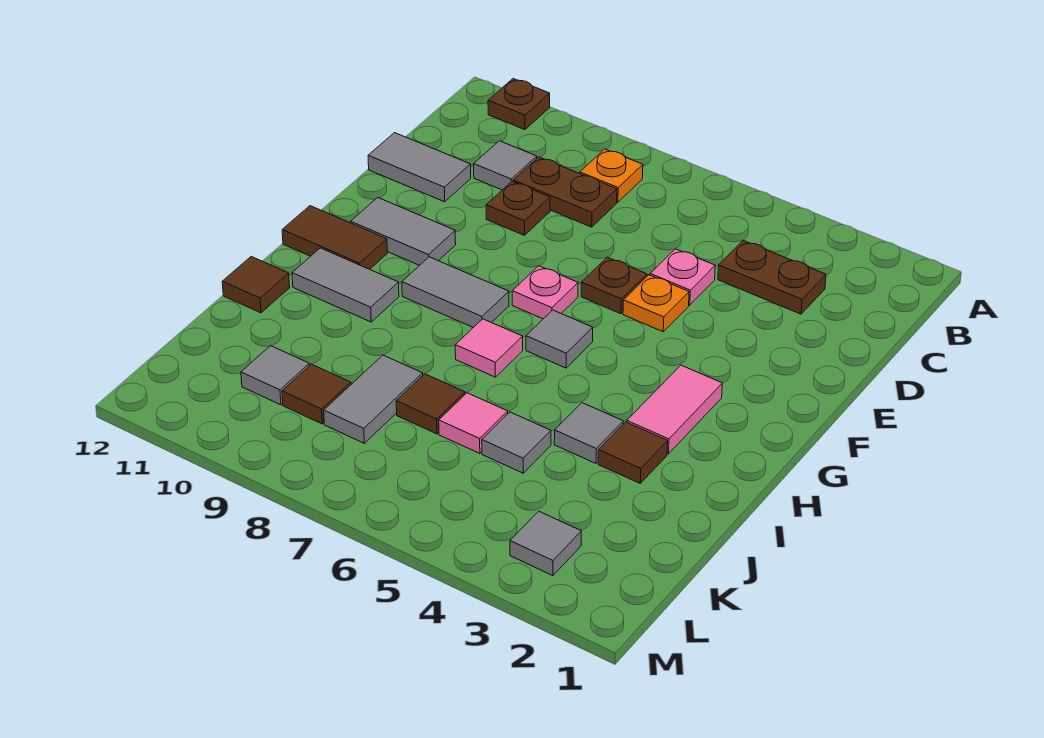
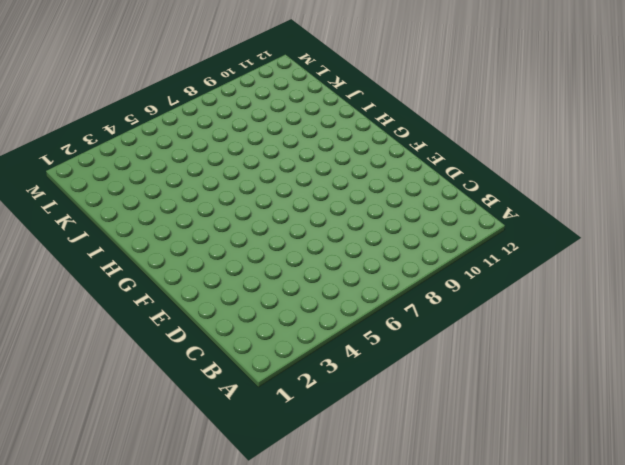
none -> brown plate A11 level 1
none -> orange plate B8 level 1
none -> brown plate C3:C4 level 1

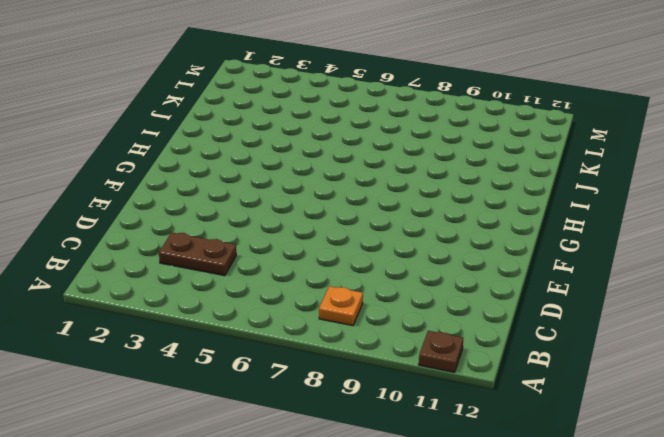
none -> brown plate C8:C9 level 1
none -> grey tile C10 level 1
none -> pink plate D5 level 1

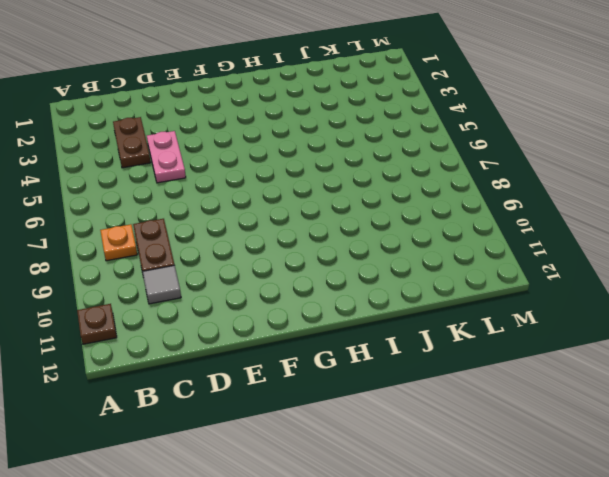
pink plate D4:D5 level 1 -> pink plate D5 level 1
none -> brown plate D9 level 1
none -> grey tile D11:D12 level 1
none -> orange plate E5 level 1

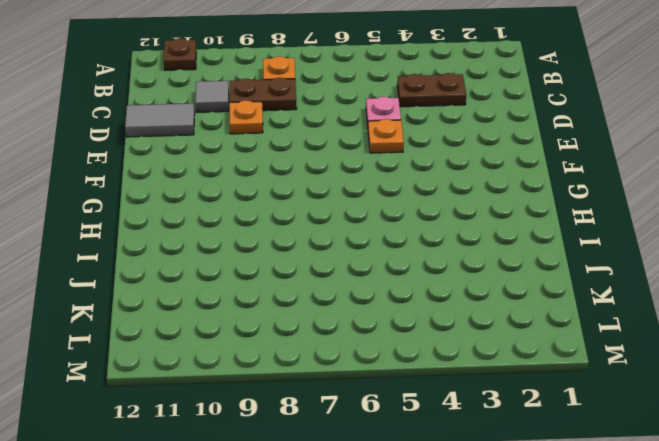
orange plate D9 level 1 -> brown plate D9 level 1
none -> brown plate E6 level 1
none -> pink plate F7 level 1
none -> grey tile F10:F11 level 1

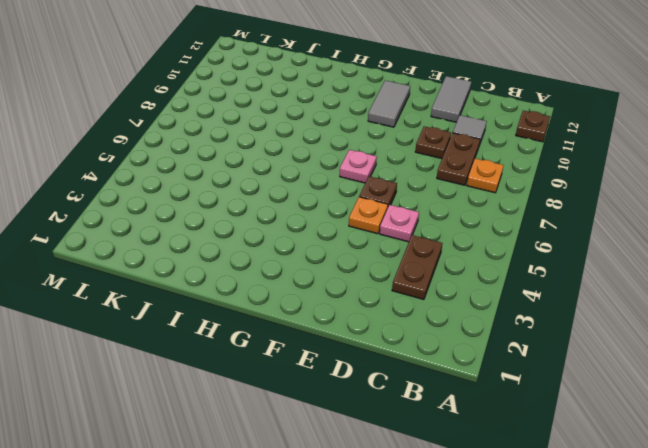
none -> pink tile G3:H3 level 1
none -> grey tile G6 level 1
none -> grey tile G8:G9 level 1

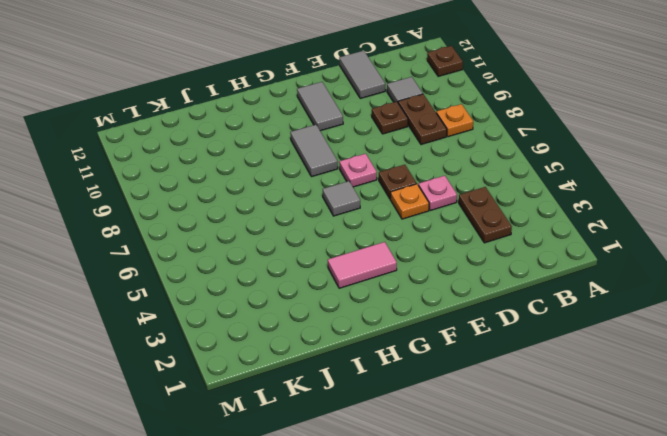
none -> brown tile G11:G12 level 1
none -> pink tile H7 level 1
none -> grey tile H10:H11 level 1

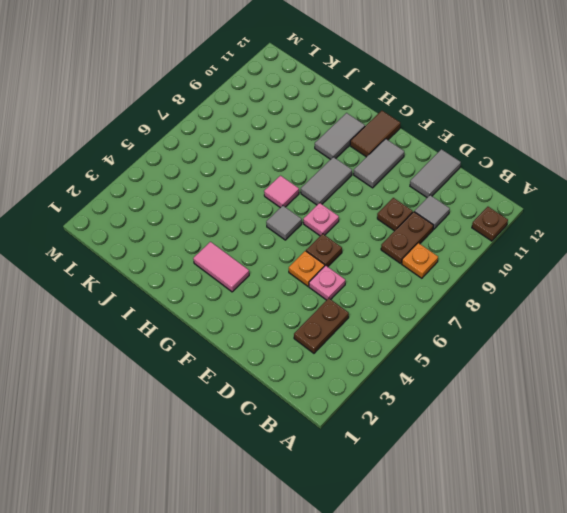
none -> brown tile I3 level 1
none -> grey tile I4 level 1
none -> brown tile I12 level 1

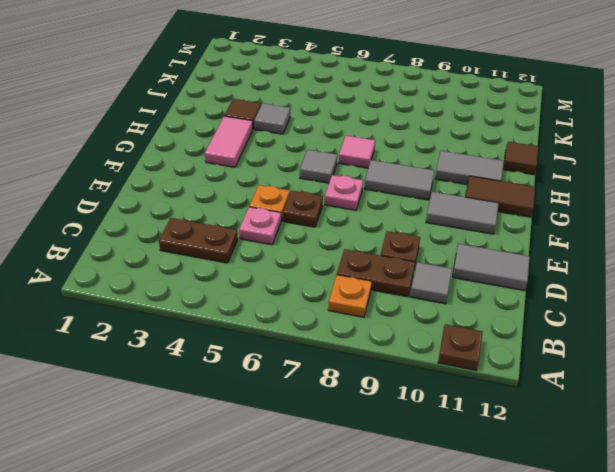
none -> grey tile J5 level 1
none -> pink tile J6 level 1
none -> brown tile J7 level 1

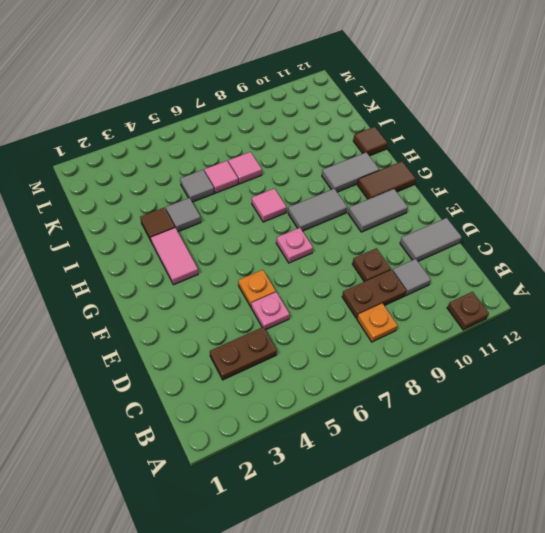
pink tile J7 level 1 -> brown tile J7 level 1
none -> brown plate E6 level 1
none -> grey tile G6 level 1
none -> grey tile J8:K8 level 1

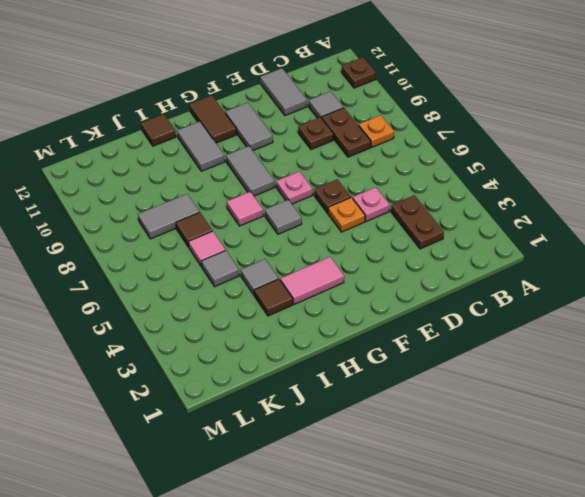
none -> brown tile K9 level 1
none -> grey tile K10 level 1
none -> grey tile L3 level 1

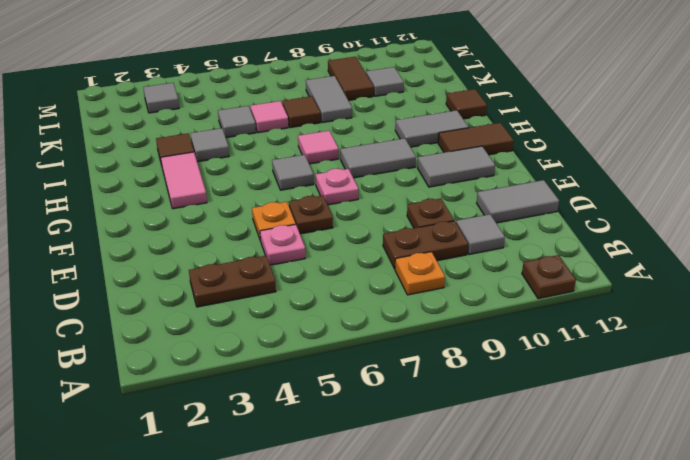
brown tile K9:L9 level 1 -> brown tile K9 level 1

